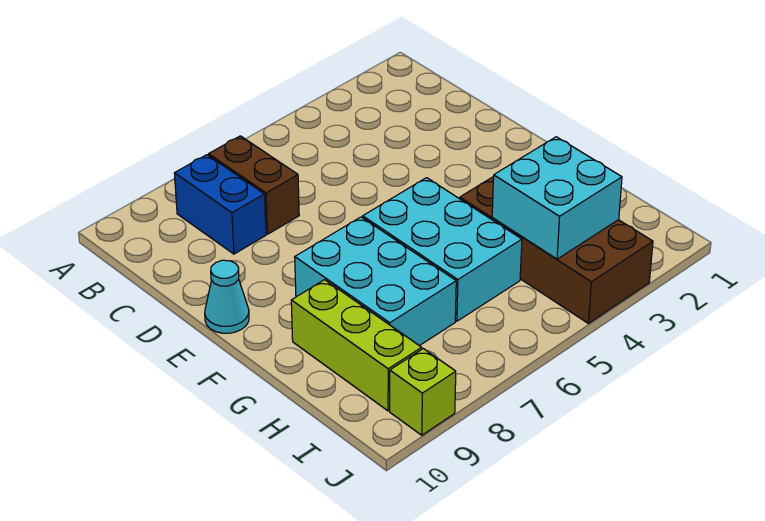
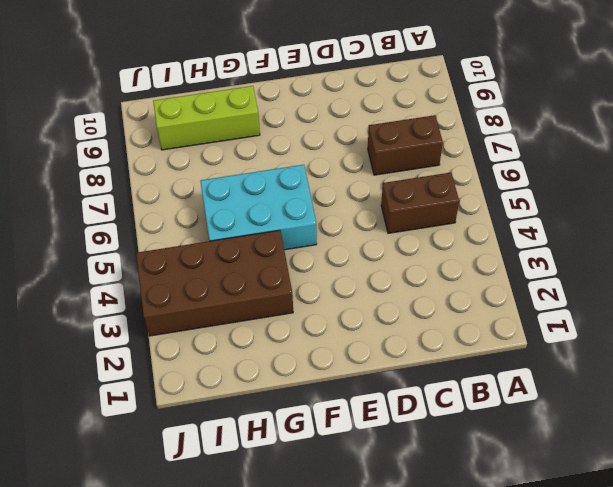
brown brick B5:C5 level 1 -> none
none -> blue brick B8:C8 level 1
none -> cyan cone E10 level 1

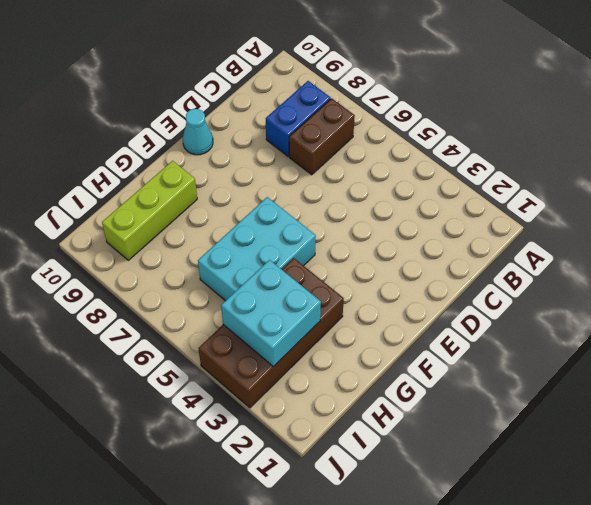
none -> cyan brick F7:H8 level 1
none -> lime brick J9 level 1

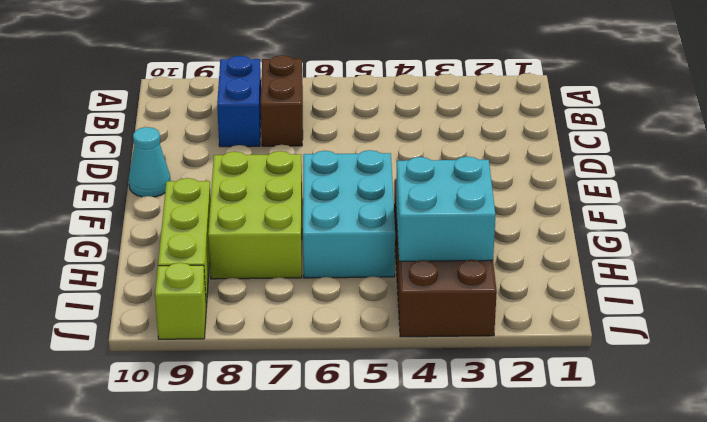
lime brick F7:H8 level 1 -> cyan brick F7:H8 level 1

